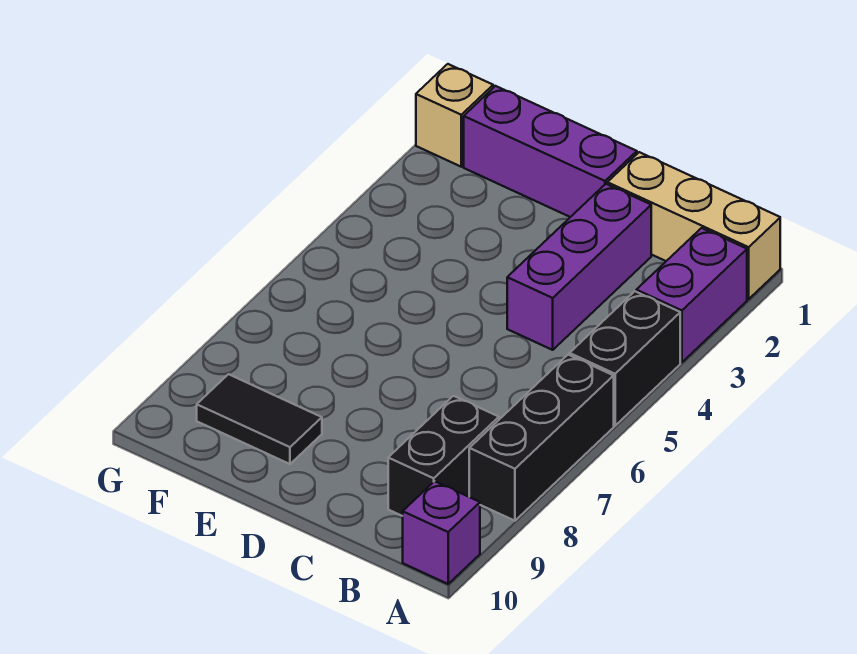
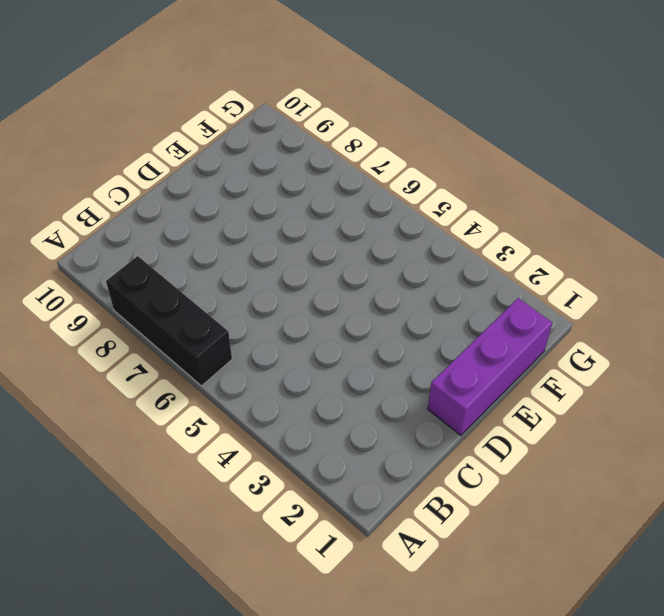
none -> tan brick A1:C1 level 1
none -> purple brick A2:A3 level 1

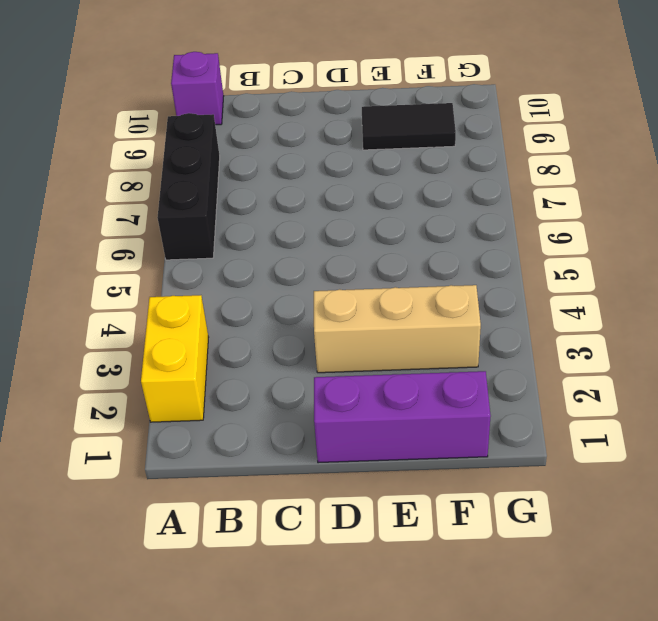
yellow brick A2:A3 level 1 -> purple brick A2:A3 level 1
tan brick D3:F3 level 1 -> tan brick A1:C1 level 1
none -> black brick A4:A5 level 1
none -> black brick B8:B9 level 1

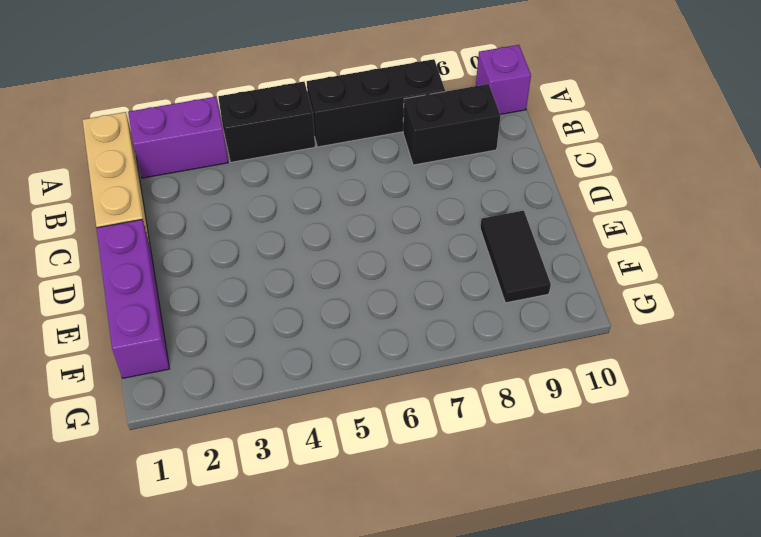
none -> purple brick C2:C4 level 1
none -> tan brick G1 level 1

